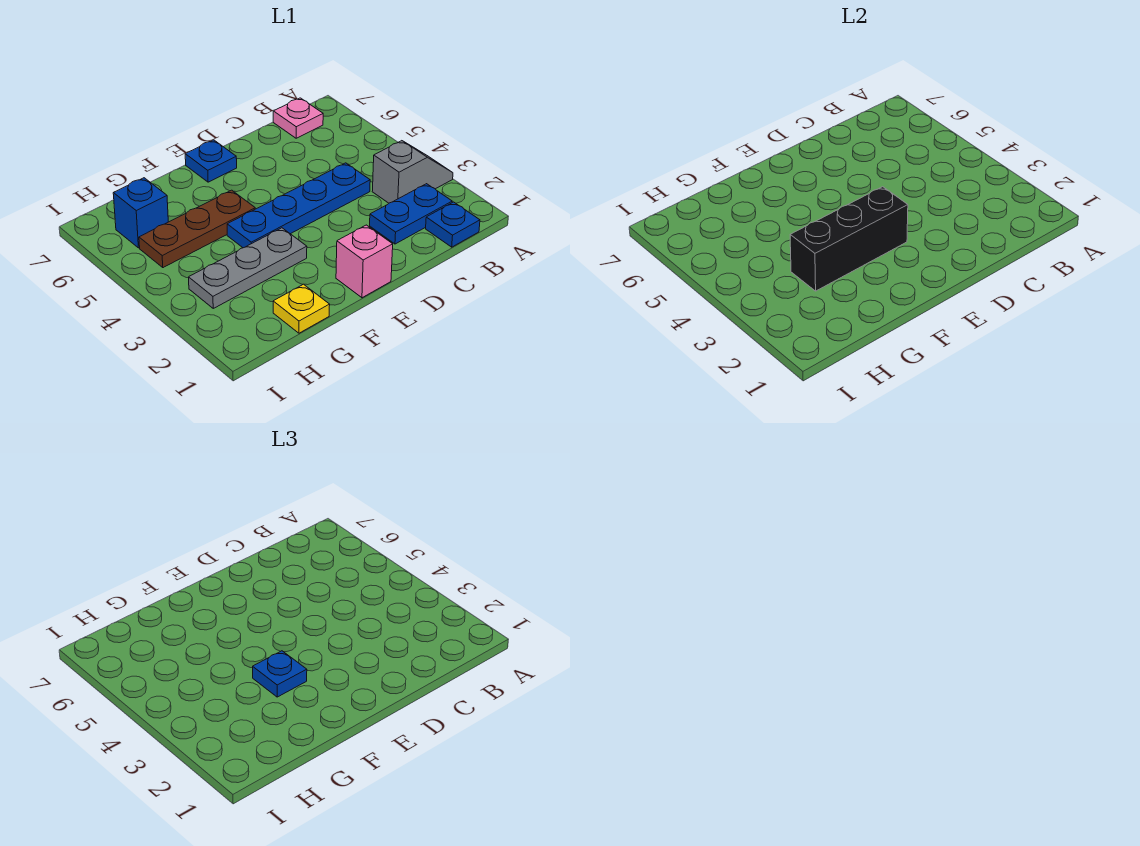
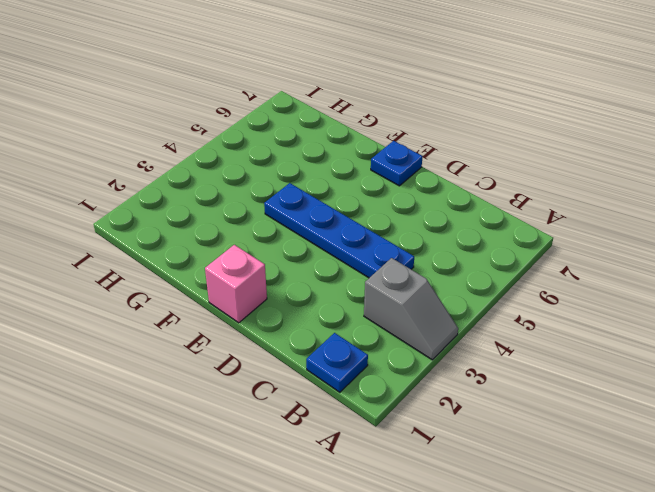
none -> blue plate B2:C2 level 1
none -> pink plate B7 level 1
none -> grey plate F3:H3 level 1

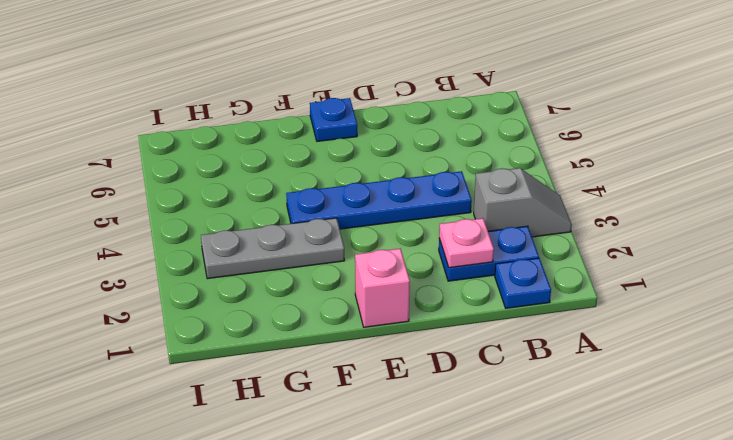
pink plate C2 level 2 -> pink plate B7 level 1
none -> brown plate F5:H5 level 1
none -> yellow plate G1 level 1
none -> blue brick H6 level 1

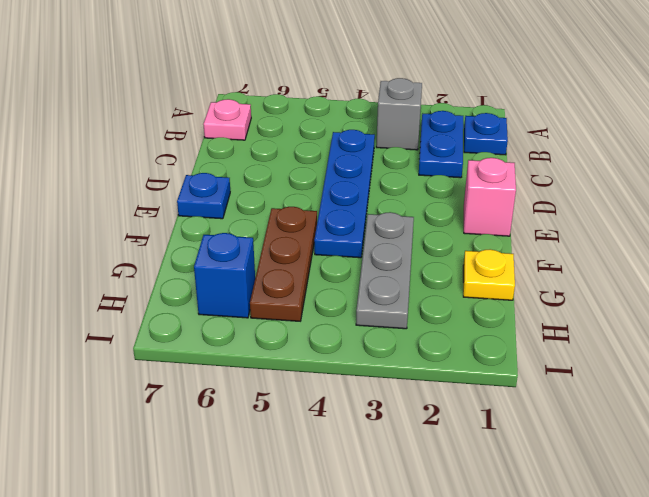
none -> black brick E3:G3 level 2
none -> blue plate F3 level 3

